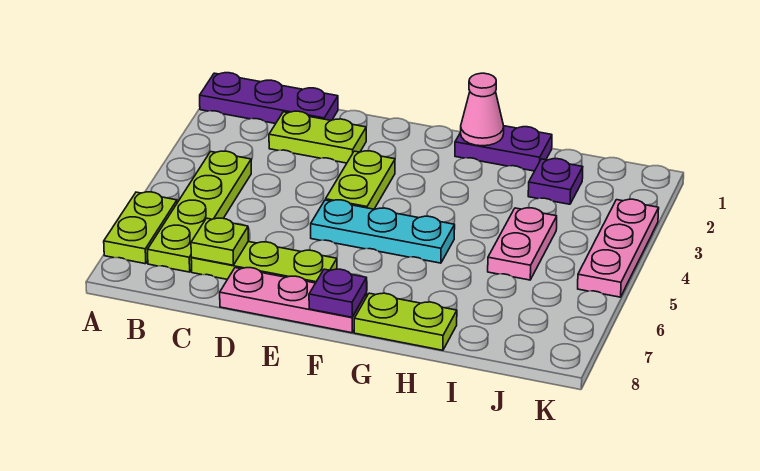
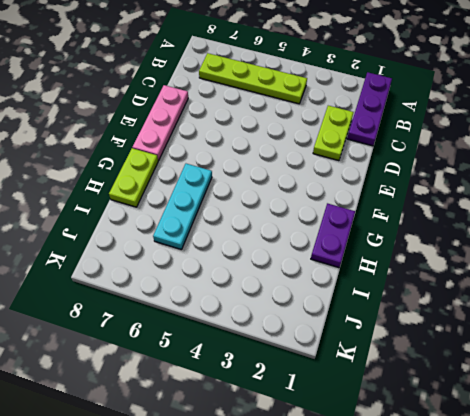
cyan plate G6:I6 level 1 -> cyan plate E5:G5 level 1
none -> lime plate A6:A7 level 1
none -> lime plate C7:E7 level 1
none -> lime plate E3:E4 level 1

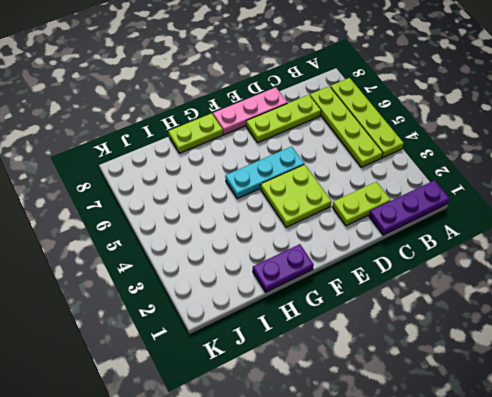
lime plate A4:A7 level 1 -> lime plate A6:A7 level 1
lime plate E3:F4 level 1 -> lime plate E3:E4 level 1
none -> purple plate I2 level 1
none -> pink plate I4:I5 level 1
none -> pink plate K3:K5 level 1

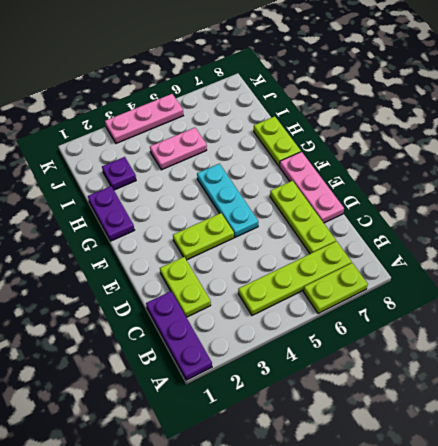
none -> lime plate C7 level 2
none -> purple plate F8 level 2
none -> pink cone G1 level 2

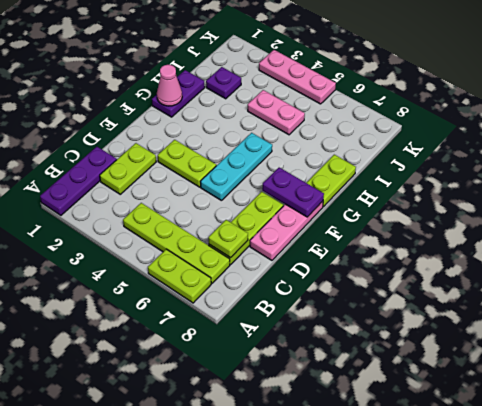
purple plate F7:F8 level 2 -> purple plate F8 level 2

